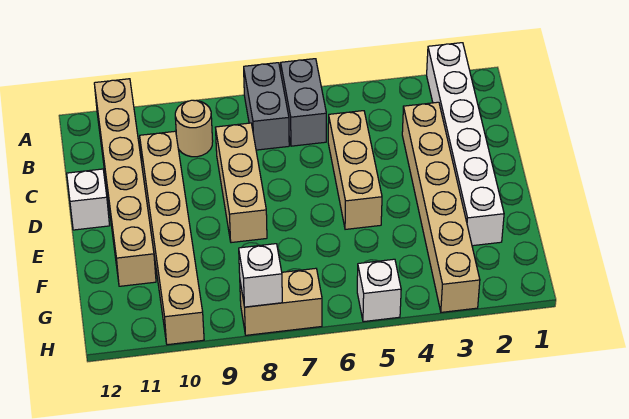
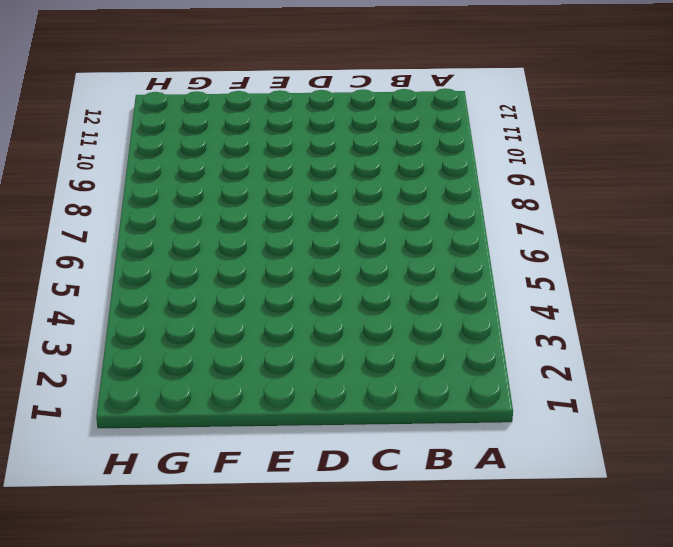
none -> white brick A2:F2 level 1
none -> grey brick A6:B6 level 1
none -> grey brick A7:B7 level 1

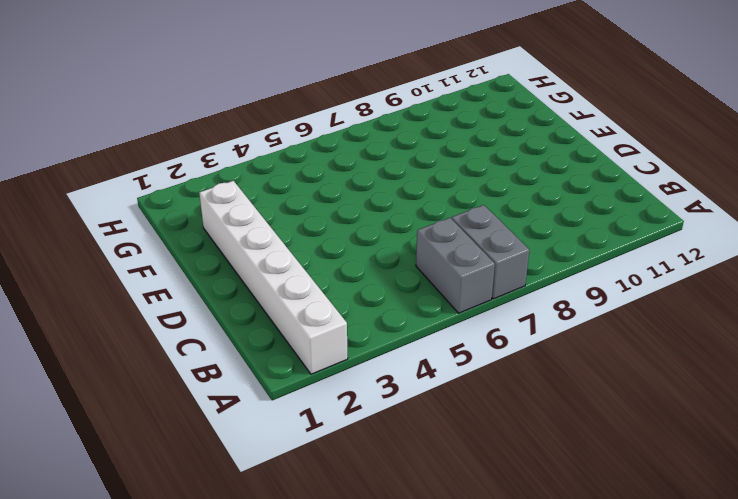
none -> tan brick A11:F11 level 1
none -> tan round brick B9 level 1
none -> tan brick C3:H3 level 1

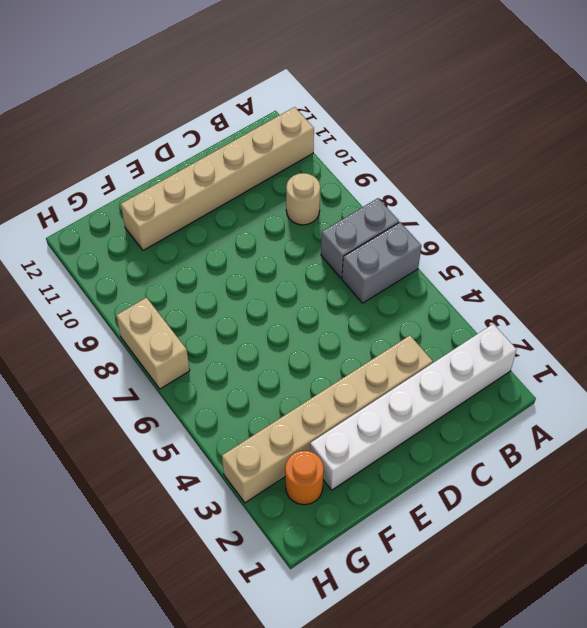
orange round brick G2 level 1 -> none
none -> tan brick C5:E5 level 1
none -> tan brick C8:E8 level 1
none -> tan brick C10:H10 level 1

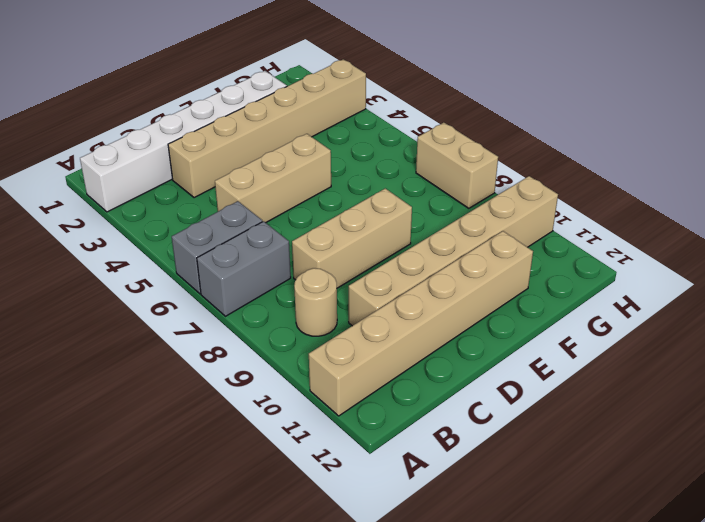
none -> white brick D12 level 1
none -> white brick H5 level 1
none -> white brick H8 level 2

